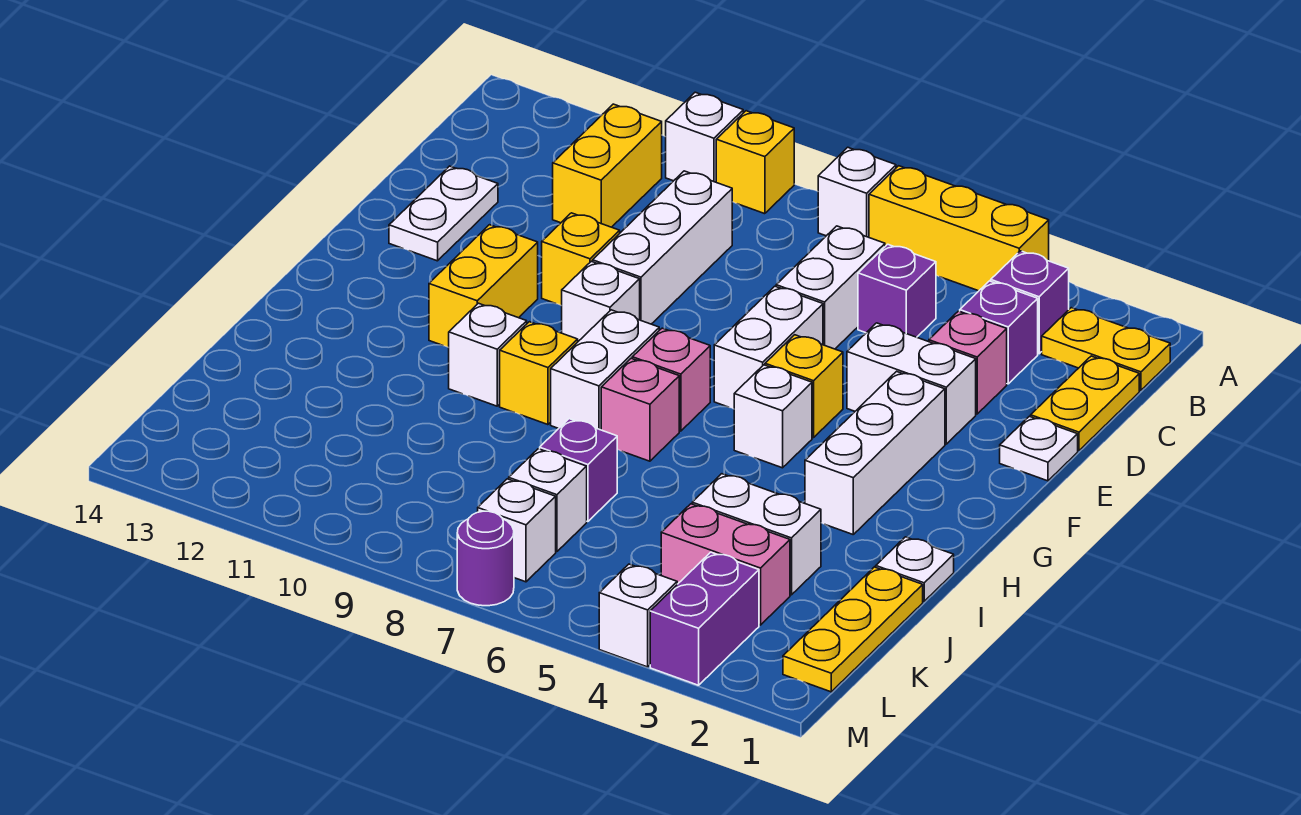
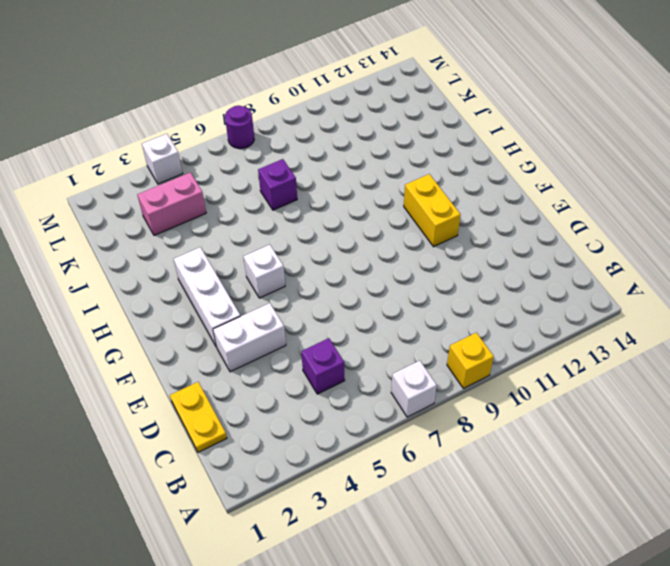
none -> yellow brick A4:A6 level 1
none -> white brick A10 level 1
none -> yellow plate B1:B2 level 1
none -> purple brick B3 level 1

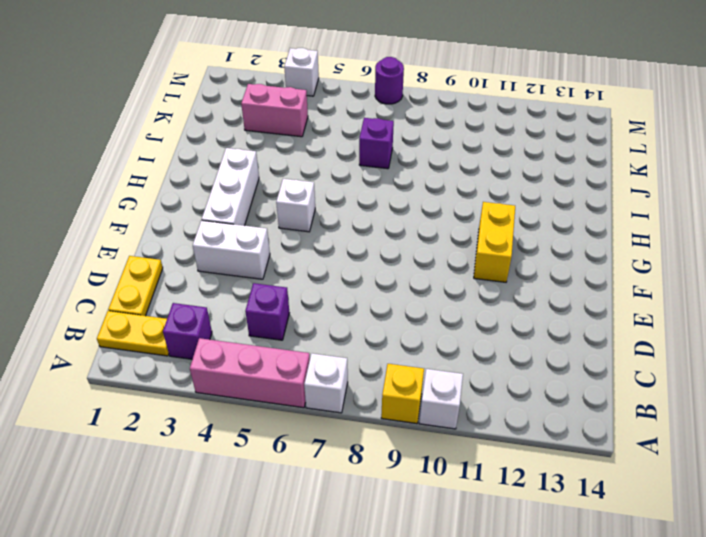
pink brick A4:A6 level 1 -> yellow brick A4:A6 level 1
none -> yellow brick B11:C11 level 1
none -> purple brick C3 level 1
none -> white brick C6:D6 level 1
none -> white brick C9:E9 level 1

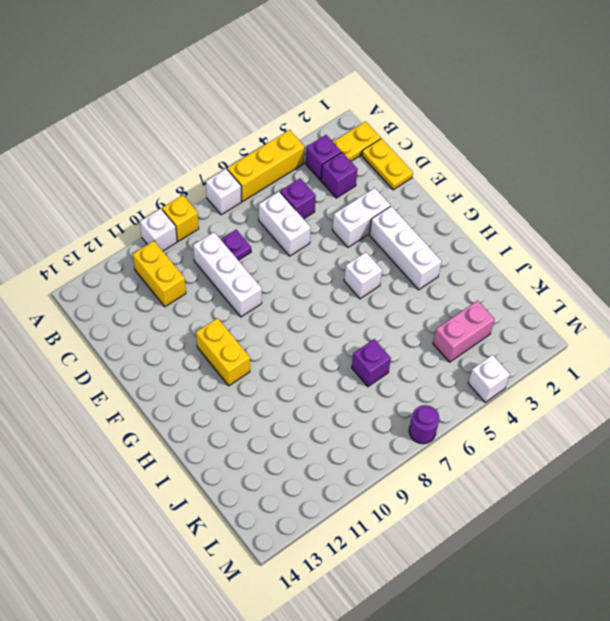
purple plate C8 level 1 -> none
none -> pink brick D3 level 1
none -> white plate D13:E13 level 1
none -> white plate E1 level 1
none -> white brick E6:F6 level 1

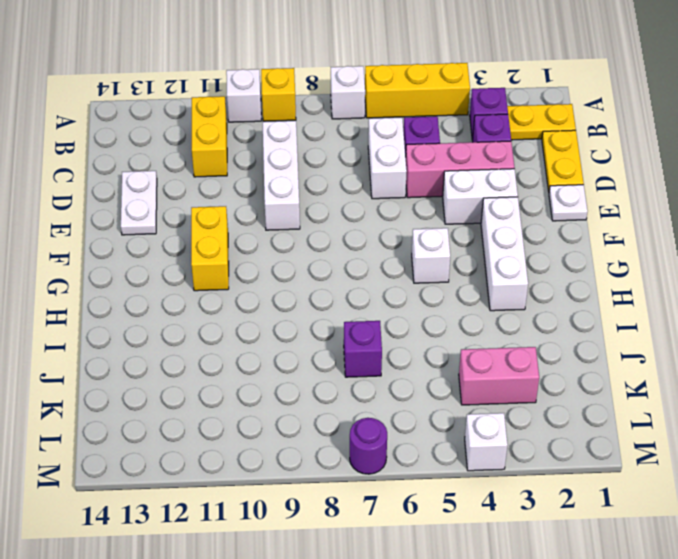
pink brick D3:D5 level 1 -> pink brick D3 level 1
none -> white brick E6:F6 level 1
none -> yellow brick E10 level 1
none -> yellow brick F5 level 1
none -> white brick F9 level 1

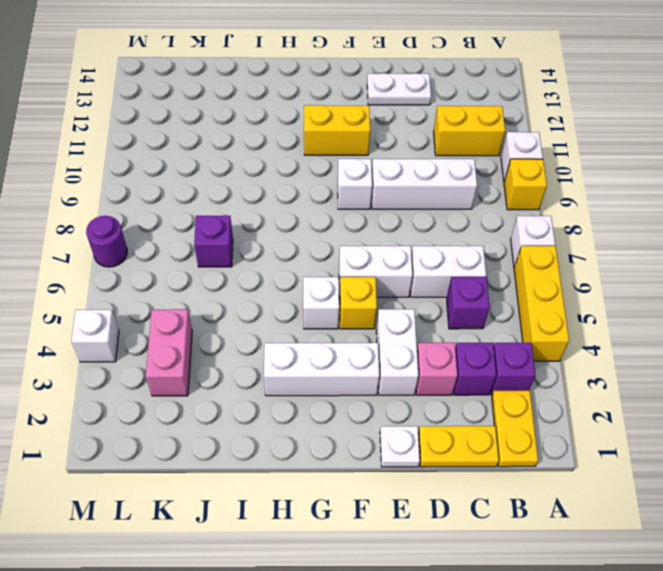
none -> yellow brick E10 level 1
none -> pink brick G7 level 1
none -> white brick G8:H8 level 1
none -> pink brick H7 level 1

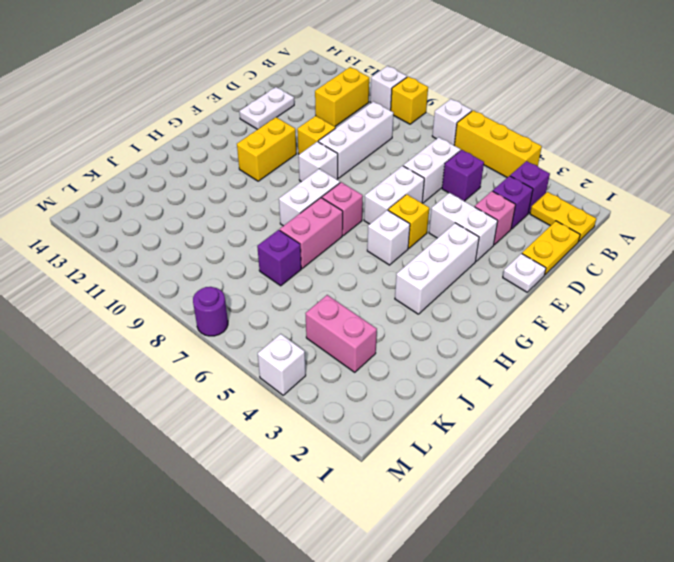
pink brick H7:I7 level 1 -> pink brick H7 level 1
none -> yellow brick H9 level 1
none -> white brick H10 level 1
none -> white plate I1 level 1
none -> yellow plate J1:L1 level 1

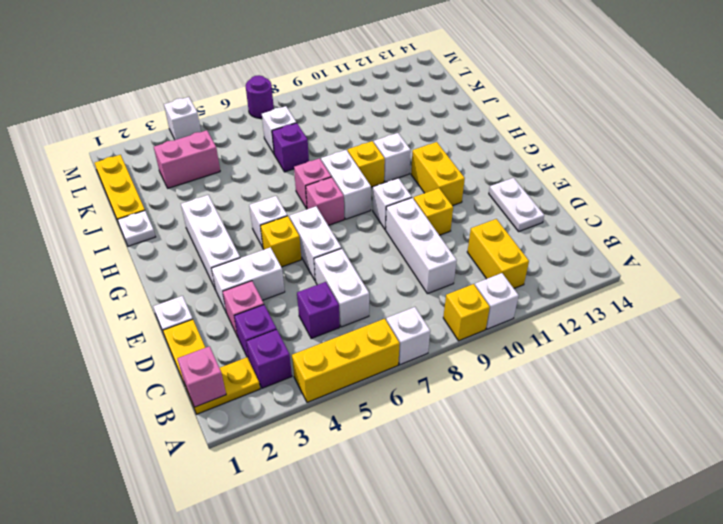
pink brick B1 level 2 -> none
none -> white brick J3:J4 level 1
none -> purple brick L3:M3 level 1
none -> white brick L7 level 1

